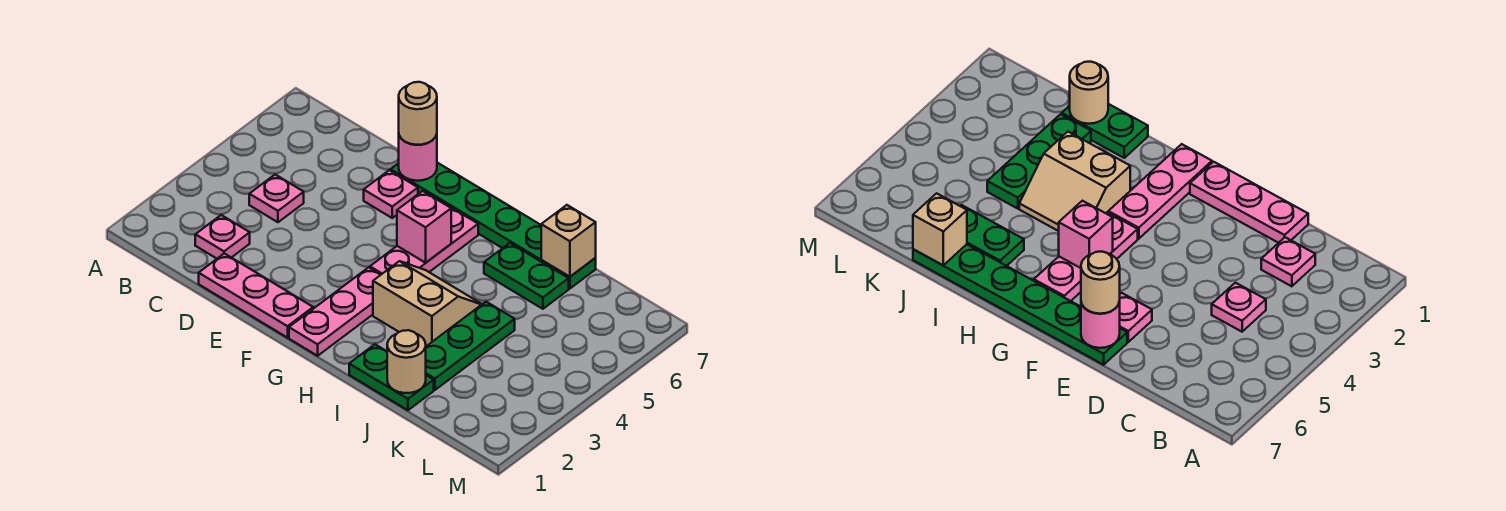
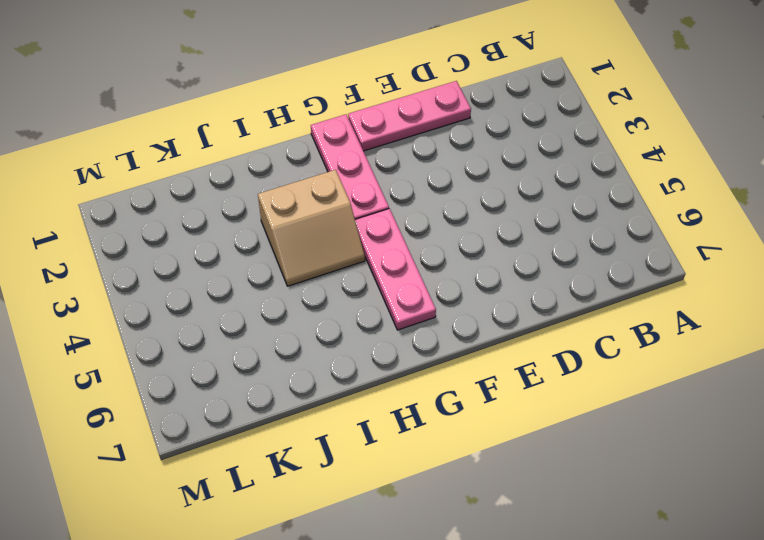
none -> pink plate C2 level 1
none -> pink plate C4 level 1
none -> pink plate E6 level 1

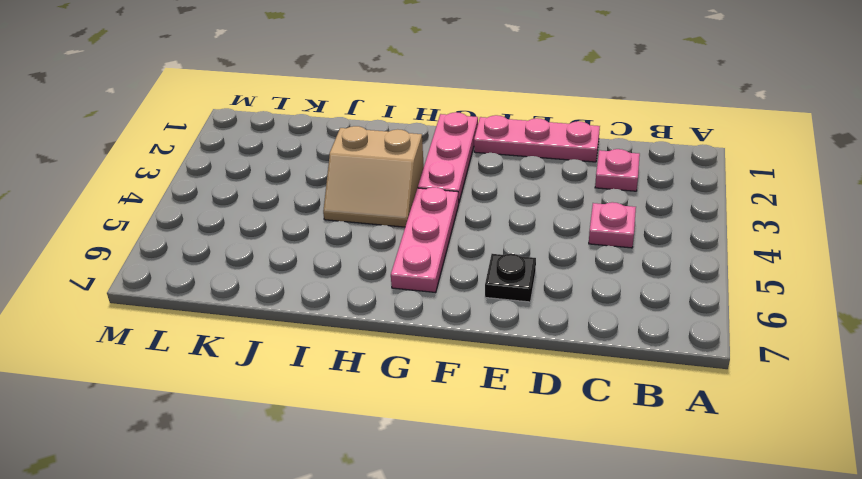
black plate E6 level 1 -> pink plate E6 level 1
none -> green plate E7:J7 level 1
none -> green plate I1:J1 level 1
none -> green plate I6:J6 level 1

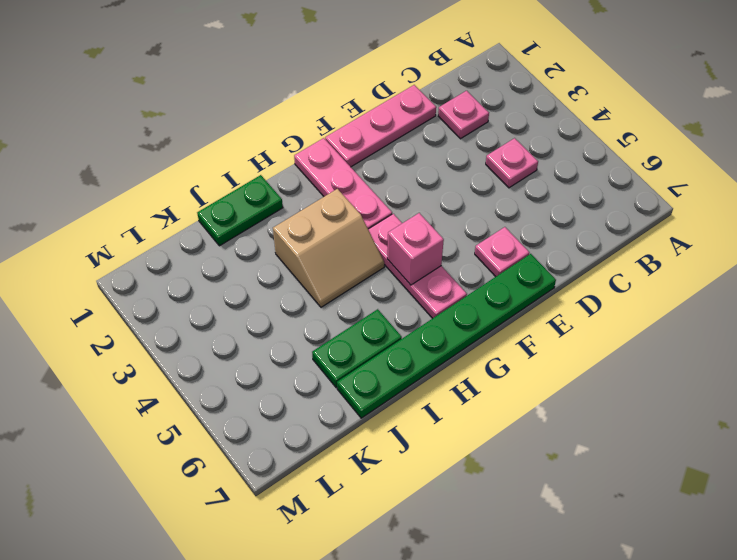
none -> green plate J2:J4 level 1
none -> pink round brick E7 level 2
none -> tan round brick J1 level 2

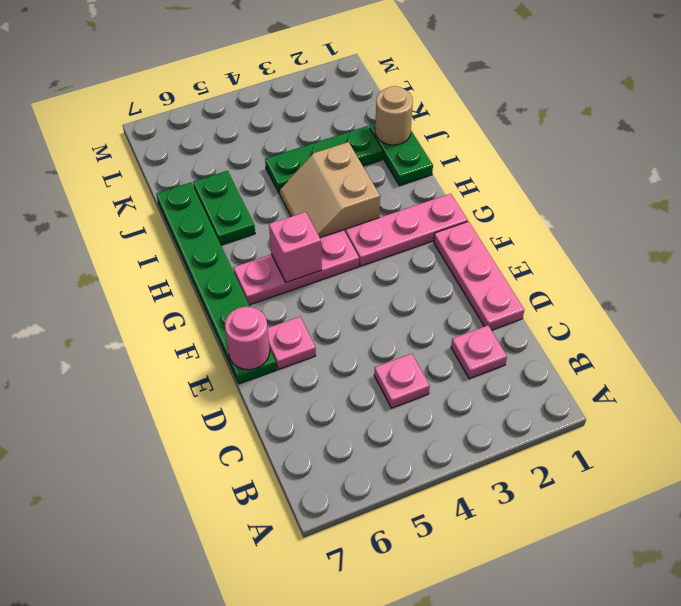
none -> tan brick J7 level 2
none -> tan round brick E7 level 3

